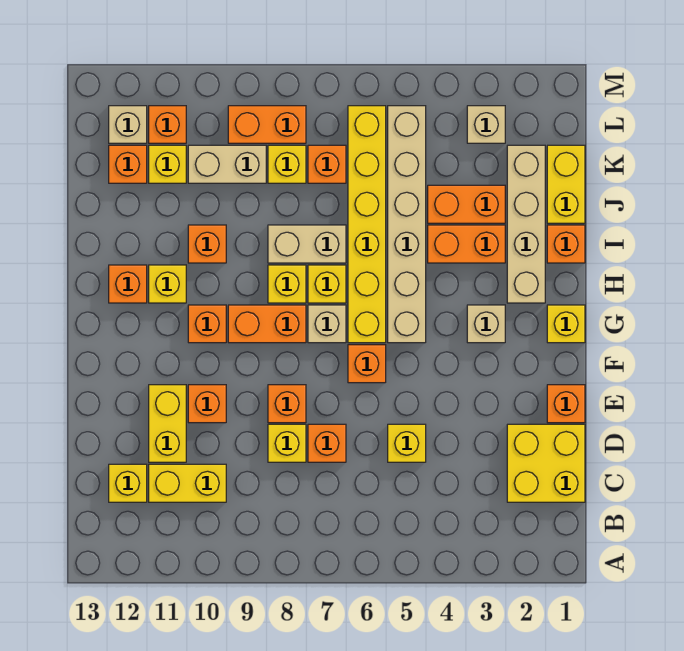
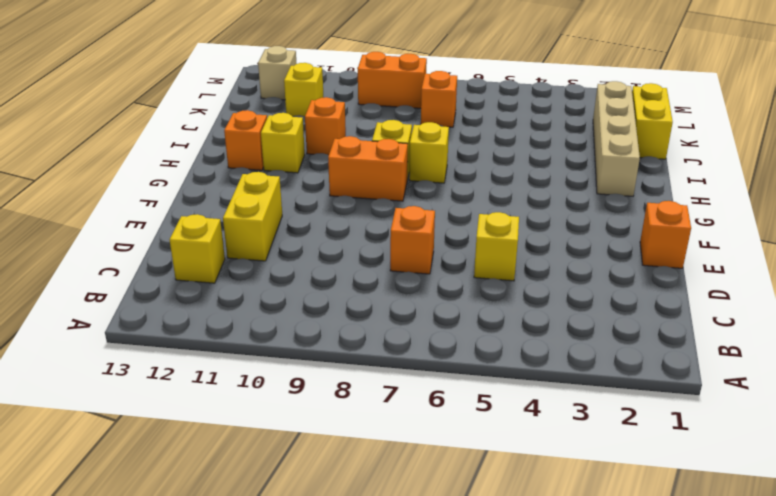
none -> yellow brick C1:D2 level 1
none -> yellow brick C10:C11 level 1
none -> yellow brick D8 level 1
none -> orange brick E8 level 1

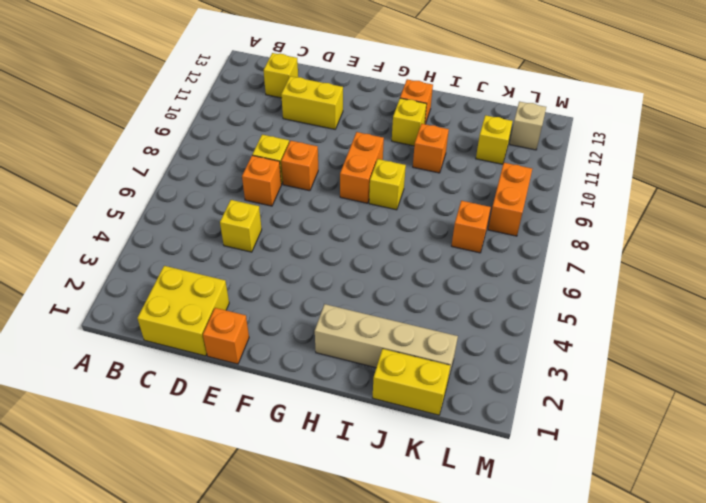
none -> yellow brick C10:C11 level 1
none -> orange brick E10 level 1
none -> orange brick F6 level 1
none -> yellow brick G1 level 1

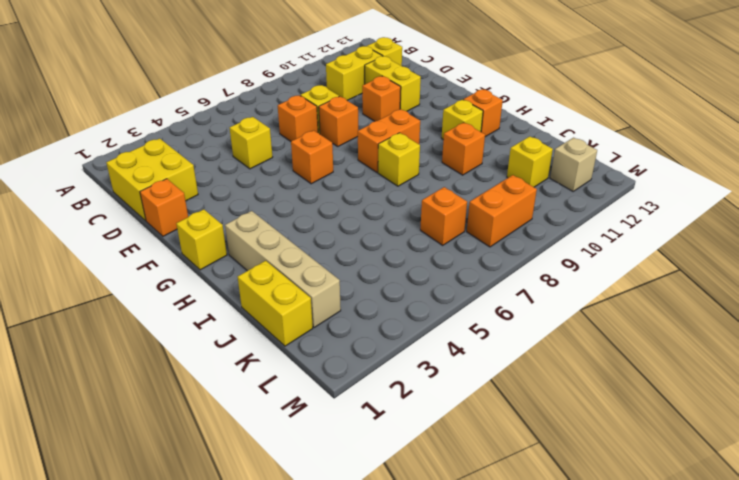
none -> tan brick G3 level 1
none -> tan brick G5:L5 level 1
none -> yellow brick G6:L6 level 1
none -> tan brick G7 level 1

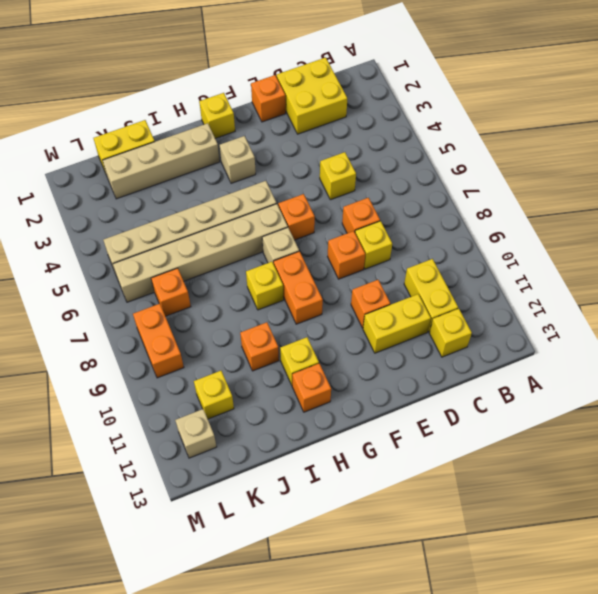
tan brick G6:L6 level 1 -> yellow brick G6:L6 level 1
none -> orange brick G10 level 1
none -> yellow brick H7 level 1
none -> orange brick I1 level 1
none -> orange brick I3:I4 level 1

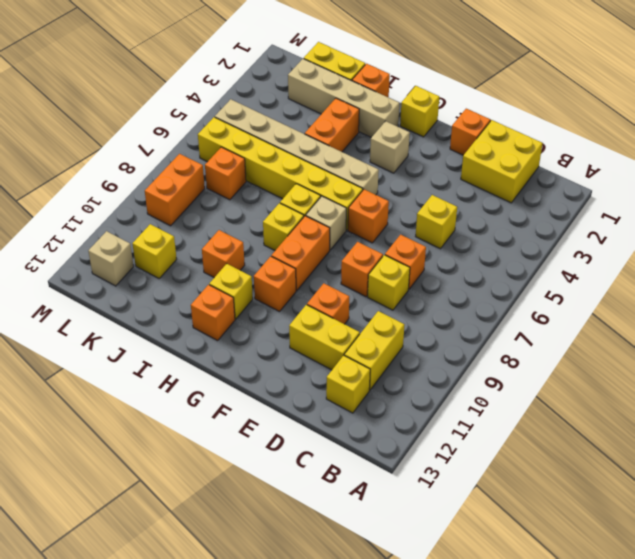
none -> tan brick I7:I8 level 1
none -> orange brick J3:J4 level 1
none -> yellow brick K8 level 1
none -> tan brick K9:K10 level 1

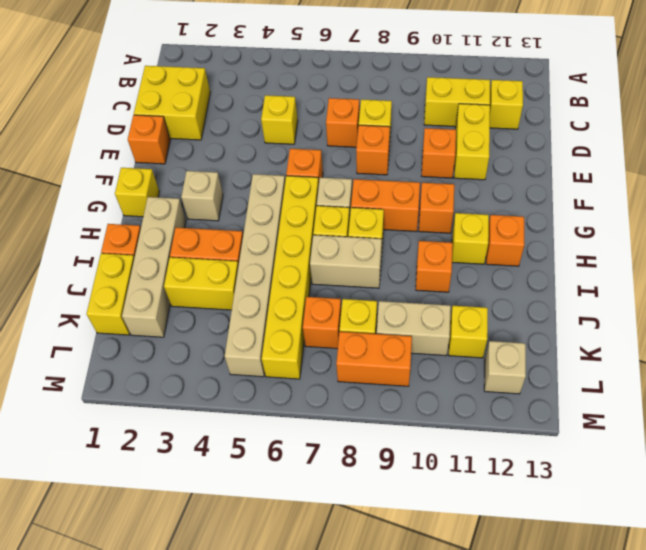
yellow brick J3:J4 level 1 -> orange brick J3:J4 level 1
none -> orange brick K12 level 1
none -> tan brick L3 level 1
none -> orange brick L11 level 1

